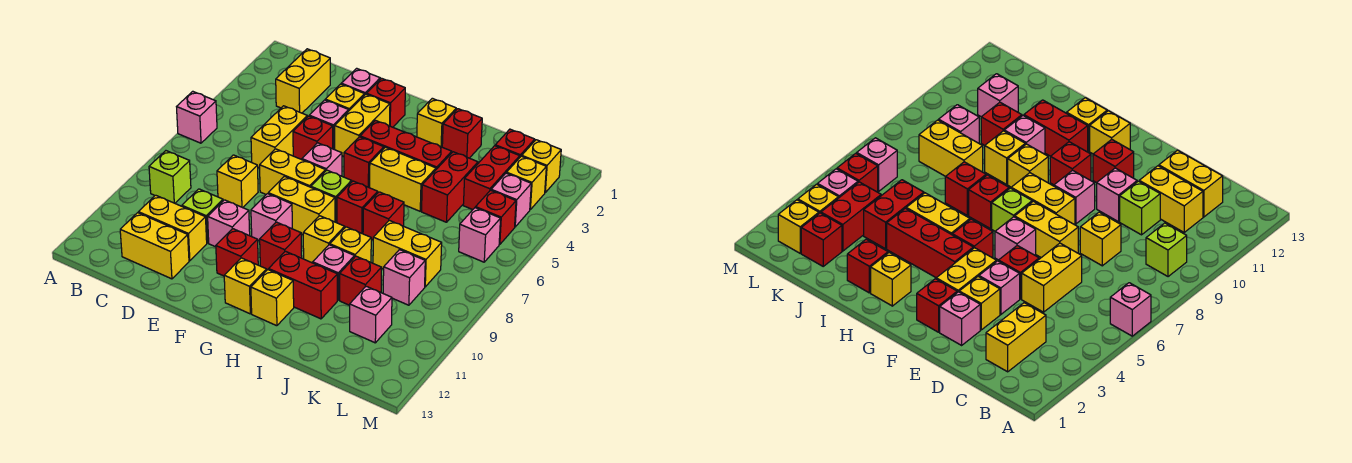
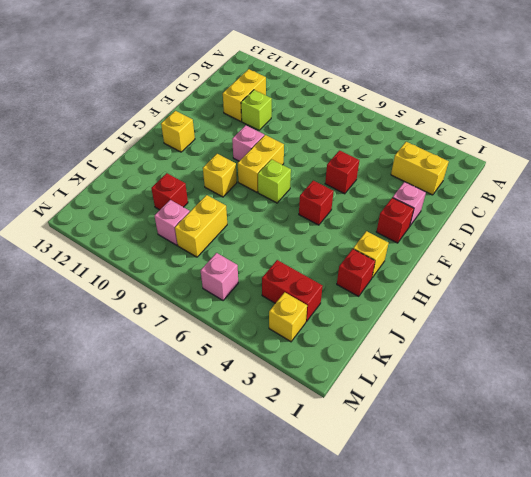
none -> pink brick A6 level 1
none -> lime brick B9 level 1
none -> yellow brick C12:D12 level 1
none -> yellow brick D5:D6 level 1

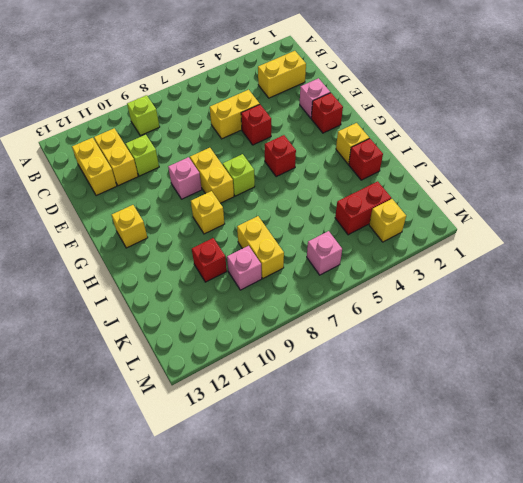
none -> pink brick A6 level 1
none -> yellow brick D8 level 1
none -> yellow brick E3 level 1
none -> pink brick E4 level 1

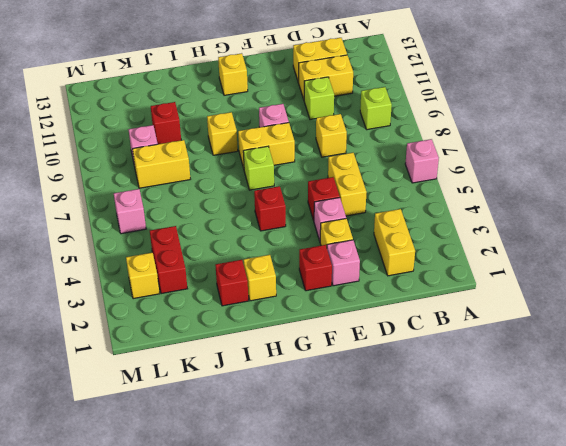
none -> yellow brick E7:F7 level 1
none -> pink brick E10 level 1
none -> yellow brick F3:F4 level 1
none -> pink brick F6 level 1

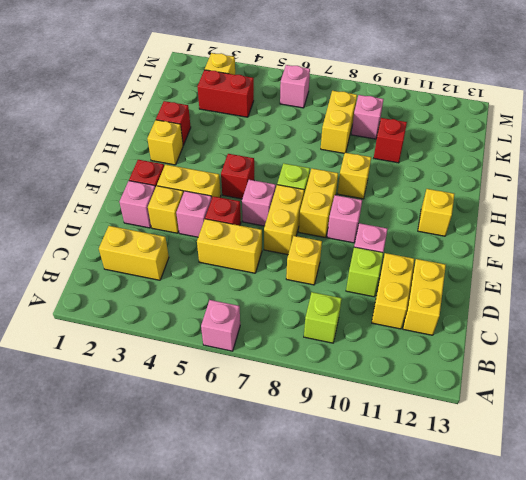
none -> red brick F11 level 1
none -> red brick G4:I4 level 1
none -> red brick G10 level 1
none -> yellow brick H5:I5 level 1

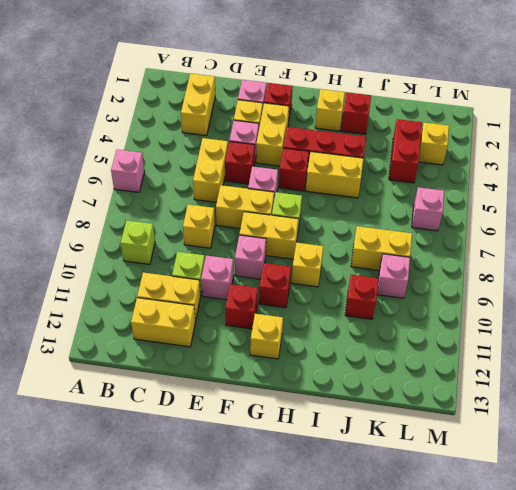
none -> red brick H7 level 1
none -> red brick H11:I11 level 1
none -> yellow brick H12 level 1
none -> red brick I7 level 1

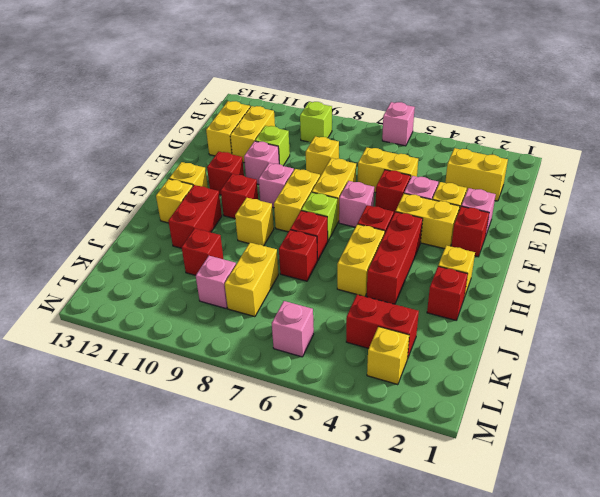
none -> yellow brick I9 level 1
none -> pink brick I10 level 1
none -> red brick J4:J5 level 1
none -> red brick K2 level 1

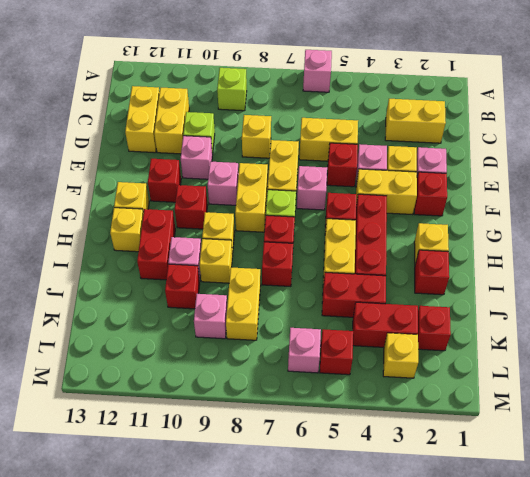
none -> pink brick K11 level 1
none -> yellow brick L2 level 1
none -> pink brick L4 level 1

